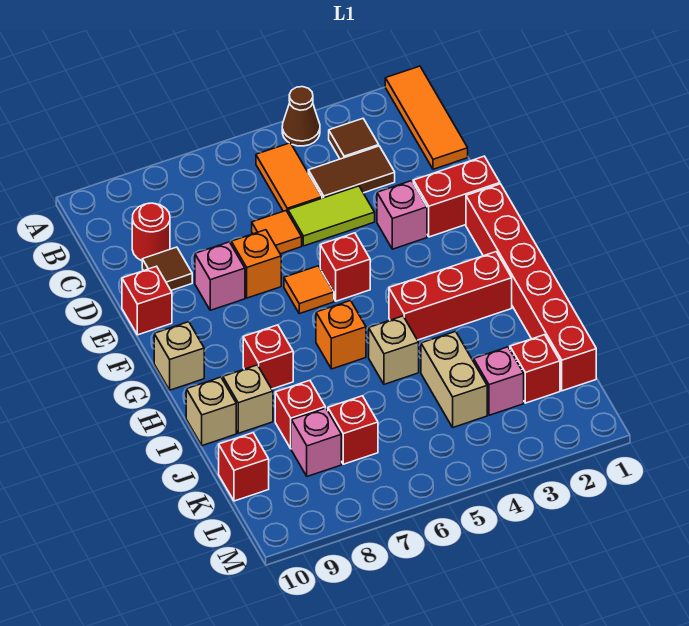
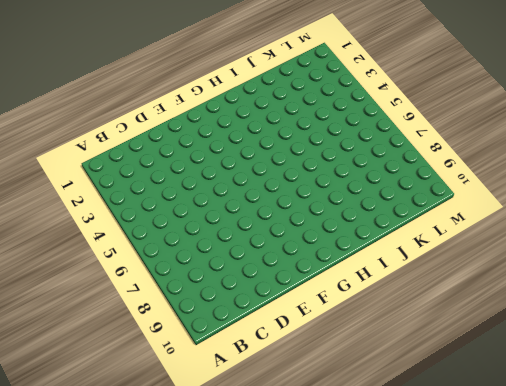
none -> orange tile A1:C1 level 1
none -> brown cone A4 level 1
none -> brown tile B3 level 1
none -> orange tile B5:C5 level 1

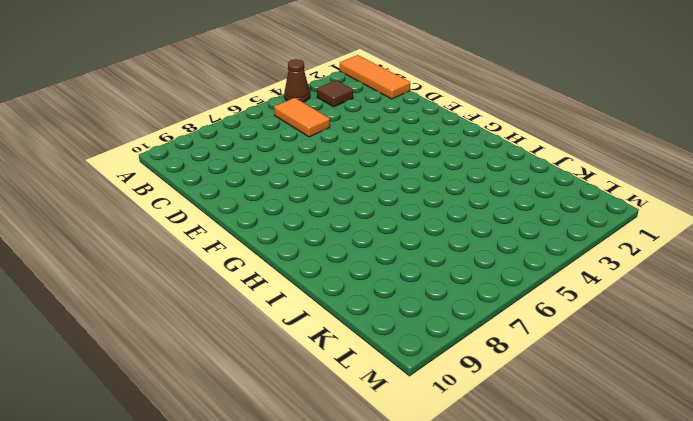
none -> brown tile C3:C4 level 1
none -> red round brick C9 level 1
none -> lime tile D4:D5 level 1
none -> orange tile D6 level 1

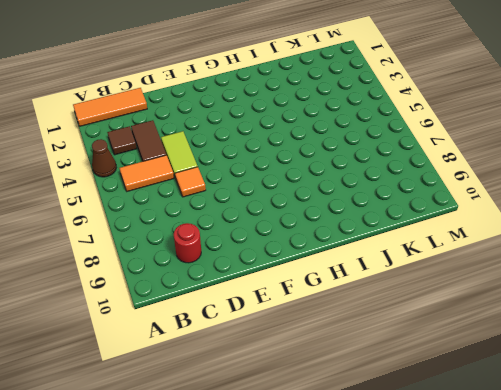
none -> brown tile D9 level 1
none -> red brick E1:E2 level 1
none -> pink brick E3 level 1
none -> orange brick E7 level 1

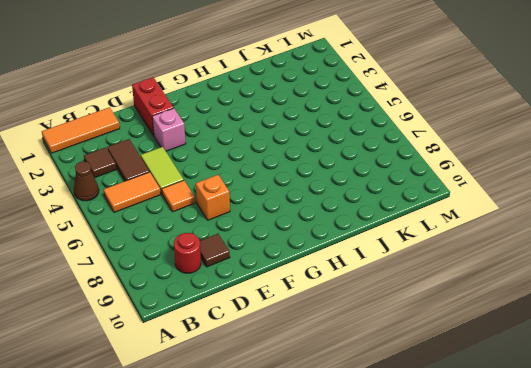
none -> pink brick E8 level 1
none -> red brick E10 level 1
none -> red brick F1:K1 level 1
none -> red brick F5 level 1

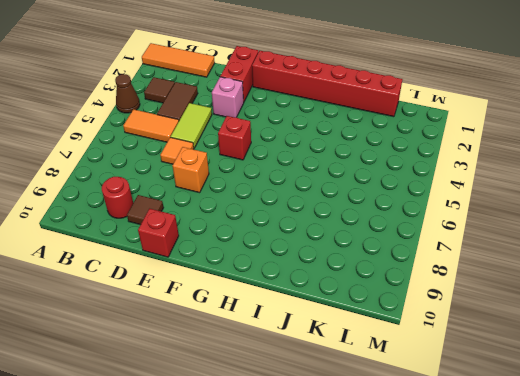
none -> pink brick E8 level 1
none -> orange tile F6 level 1
none -> tan brick G10 level 1
none -> red brick H2:H4 level 1

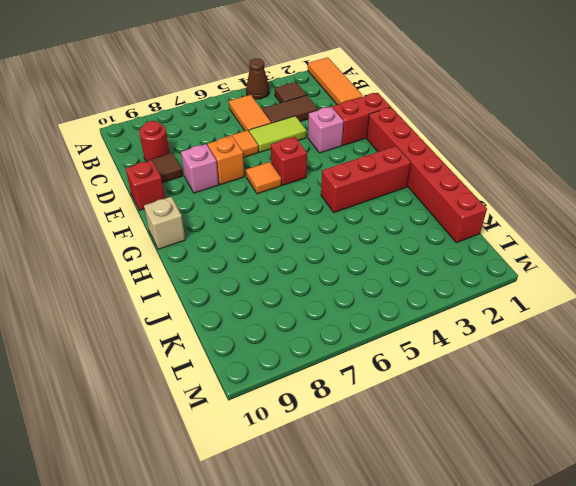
none -> orange brick H6 level 1
none -> red brick H8 level 1
none -> tan brick I5 level 1
none -> tan brick I9 level 1

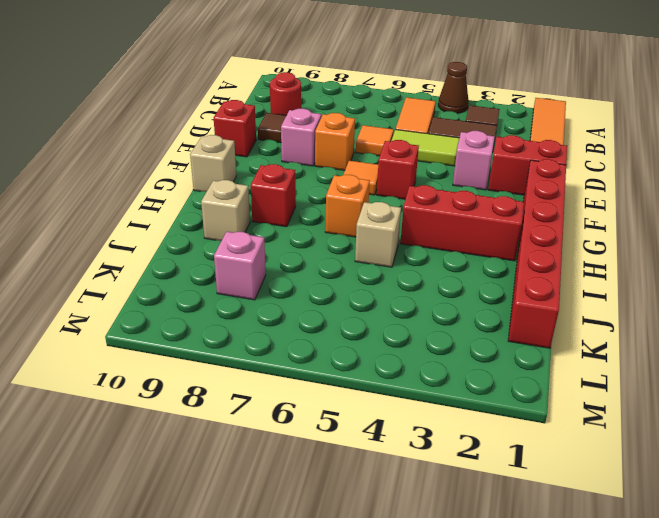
none -> tan brick I10 level 1
none -> tan brick J4:K4 level 1
none -> red brick J8 level 1
none -> red brick K2 level 1

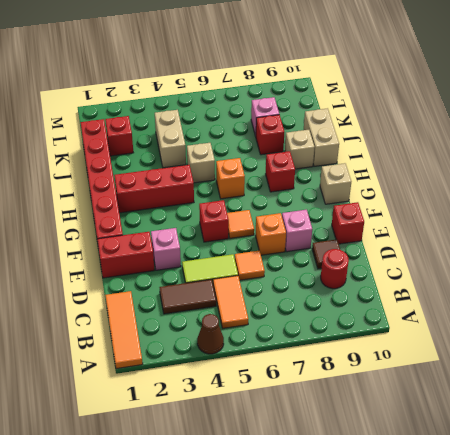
tan brick I10:J10 level 1 -> tan brick I10 level 1
none -> brown tile B3 level 1
none -> pink brick K3 level 1
none -> red brick K7 level 1
none -> red brick K10 level 1

